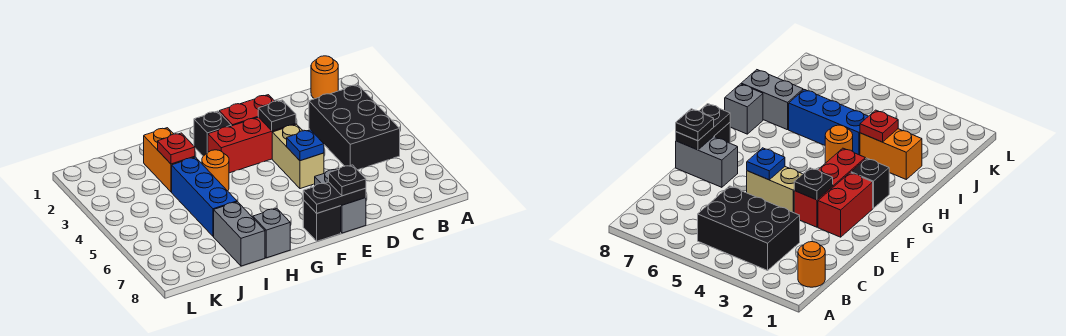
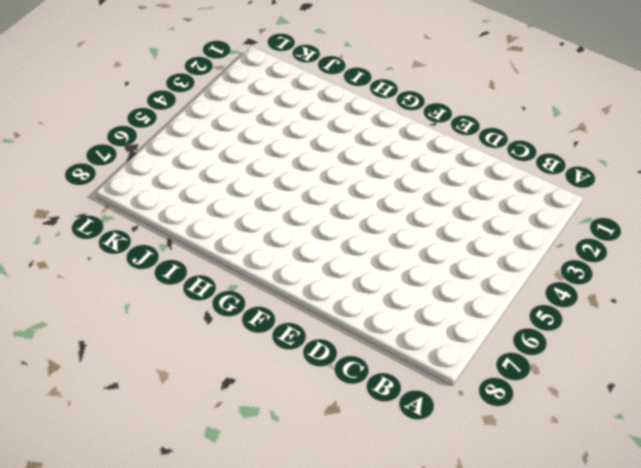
none -> orange round brick B1 level 1
none -> black brick B3:C5 level 1
none -> red brick E2:F2 level 1

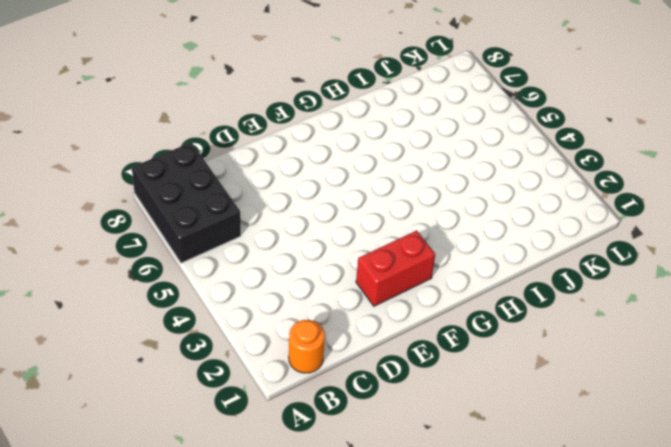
black brick A6:B8 level 1 -> black brick B3:C5 level 1
none -> red brick E3:G3 level 1
none -> tan brick E4:E5 level 1
none -> grey brick E7:E8 level 1

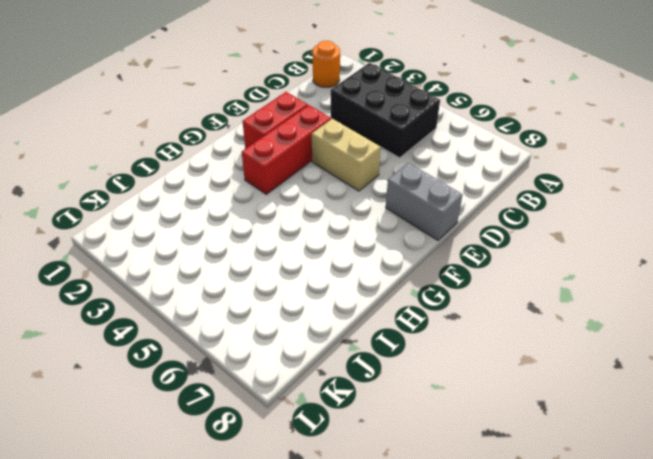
none -> black brick F8 level 1
none -> black brick G2 level 1
none -> orange round brick H4 level 1

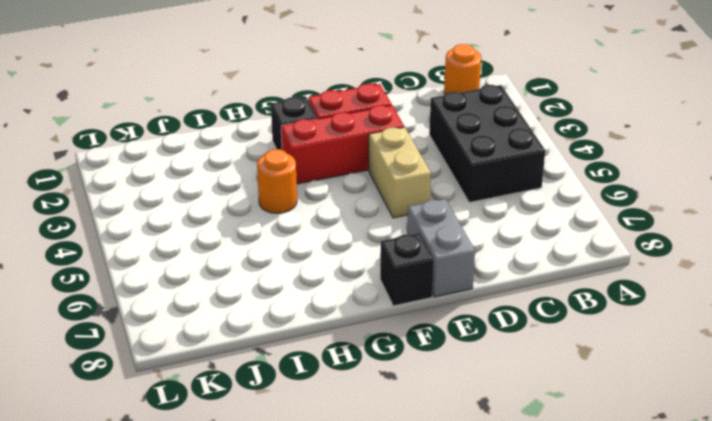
none -> grey brick H8 level 1
none -> orange brick I2:I3 level 1
none -> blue brick I4:I6 level 1

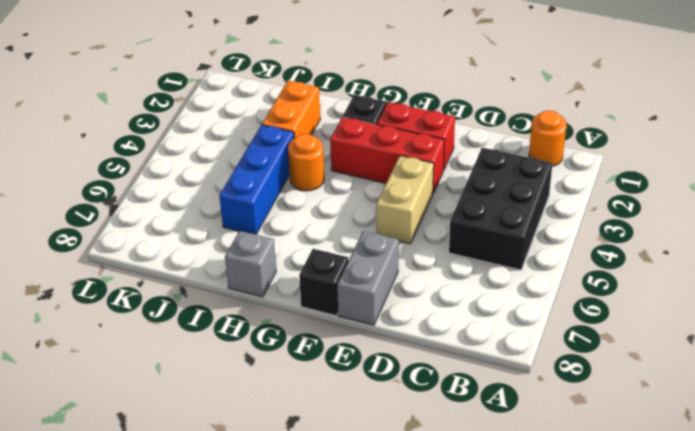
none -> grey brick I7:I8 level 1
none -> black plate E3 level 2
none -> blue plate E5 level 2

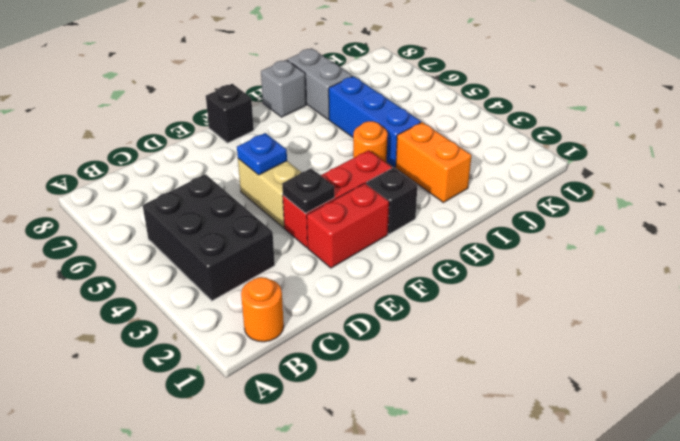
none -> grey brick E7:E8 level 1
none -> black plate E8:F8 level 2
none -> red plate I3 level 2

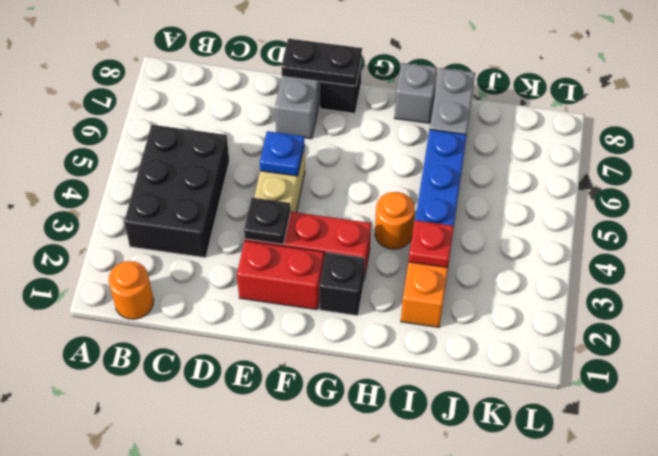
none -> black plate E8 level 3

